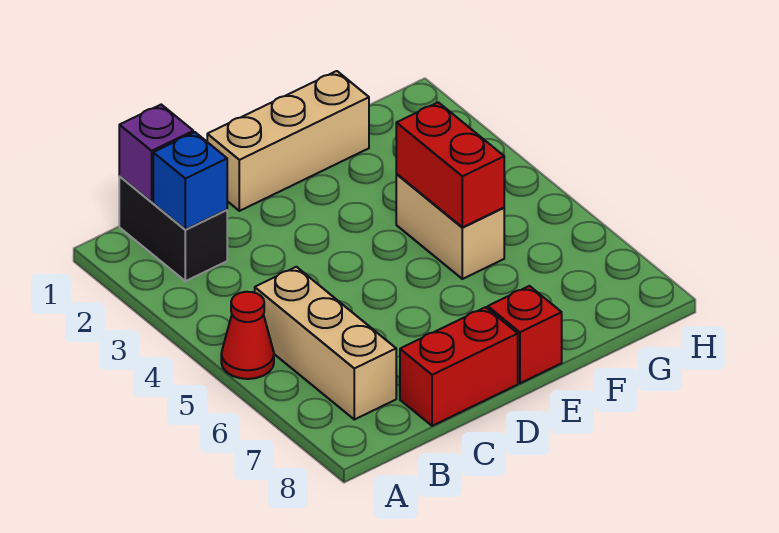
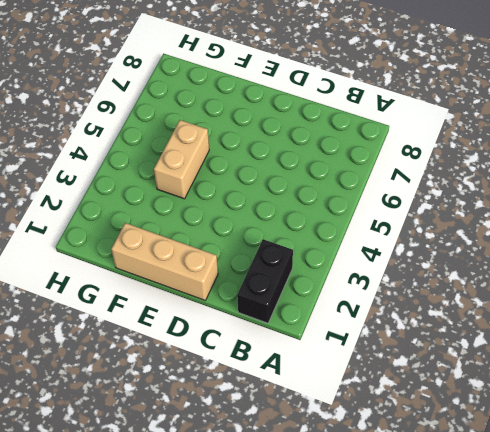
none -> red cone A5 level 1
none -> tan brick B5:B7 level 1

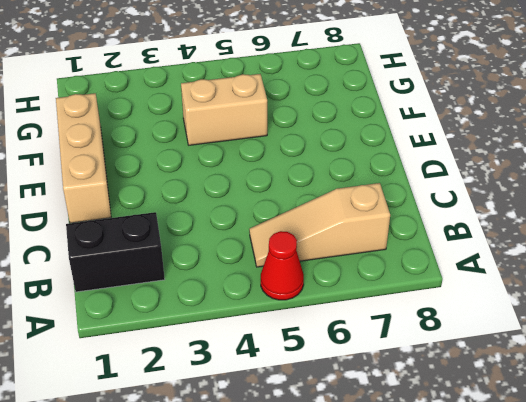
tan slope B5:B7 level 1 top 7 -> tan brick B5:B7 level 1
none -> red brick C8:D8 level 1
none -> red brick E8 level 1

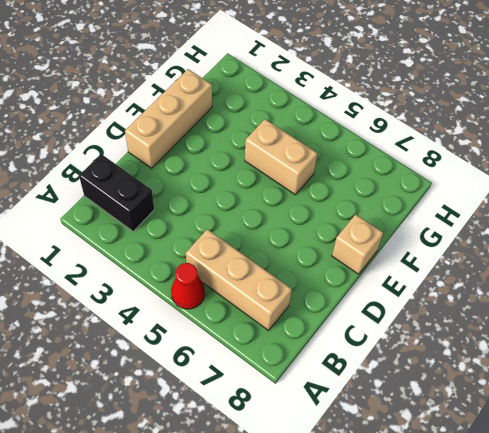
tan brick E8 level 1 -> red brick E8 level 1
none -> red brick C8:D8 level 1
none -> purple brick B1 level 2

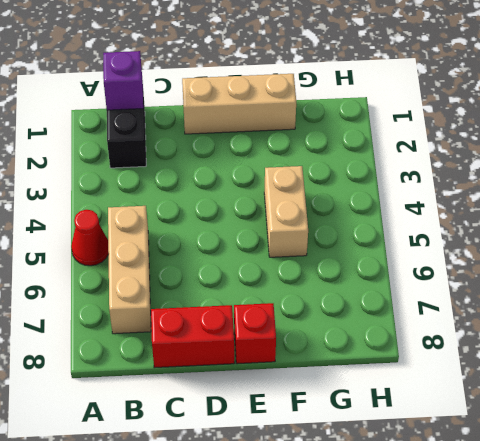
none -> blue brick B2 level 2
none -> red brick F4:F5 level 2

